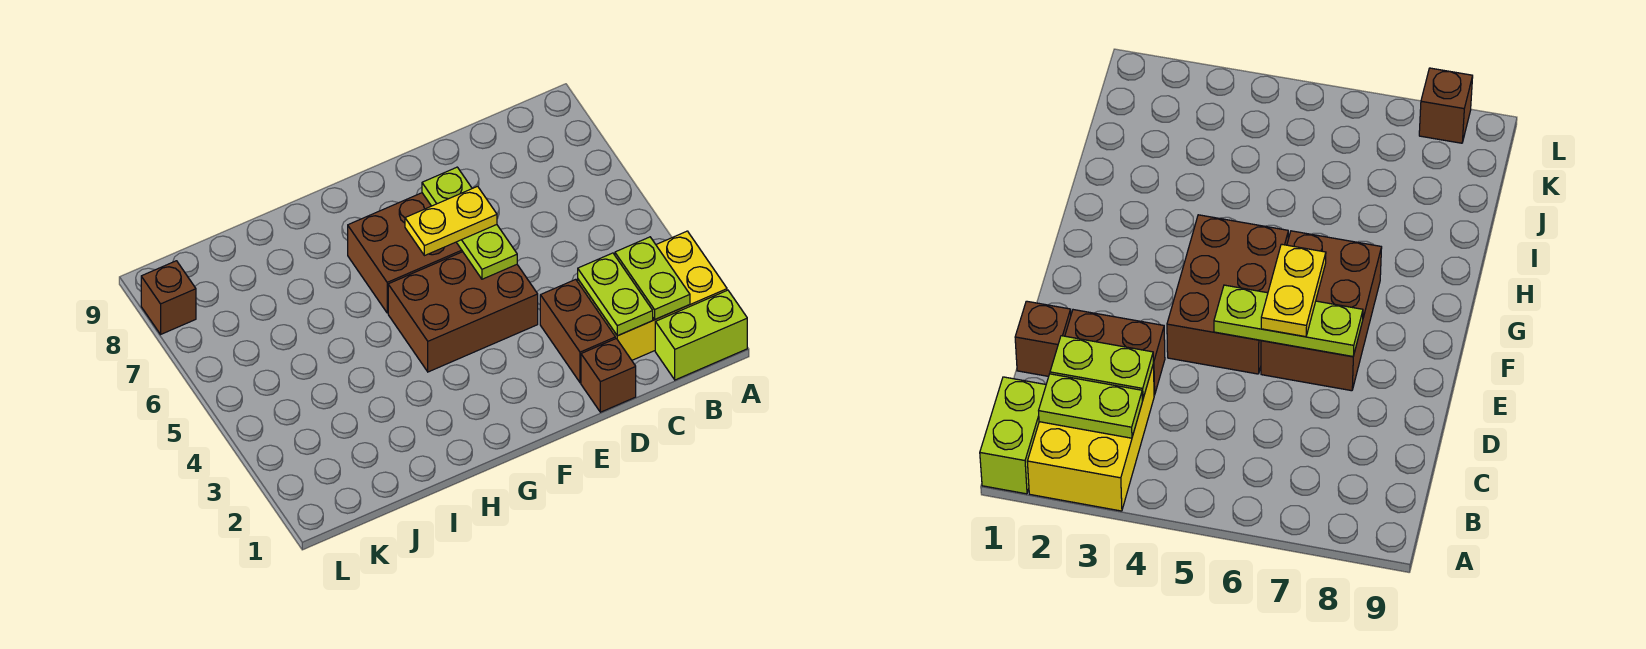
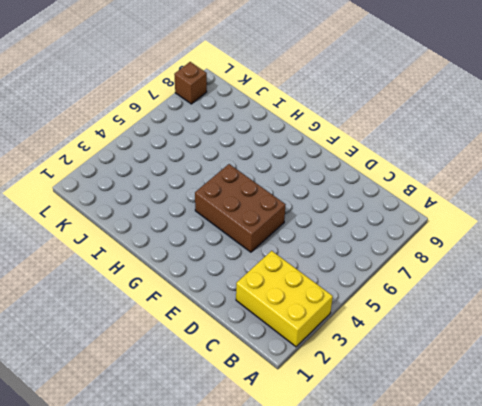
none -> lime brick A1:B1 level 1
none -> brown brick D1 level 1

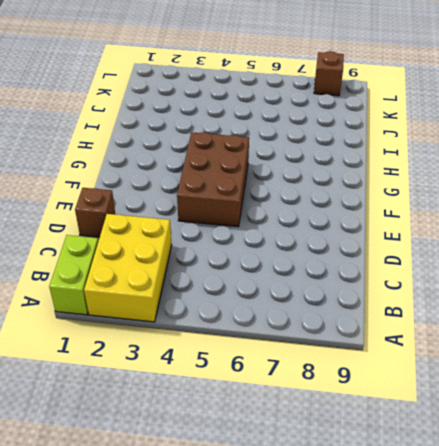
none -> brown brick D2:D3 level 1
none -> brown brick E6:G7 level 1

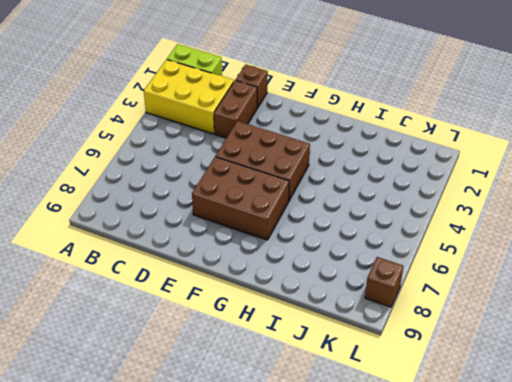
none -> lime plate B2:B3 level 2
none -> lime plate C2:C3 level 2

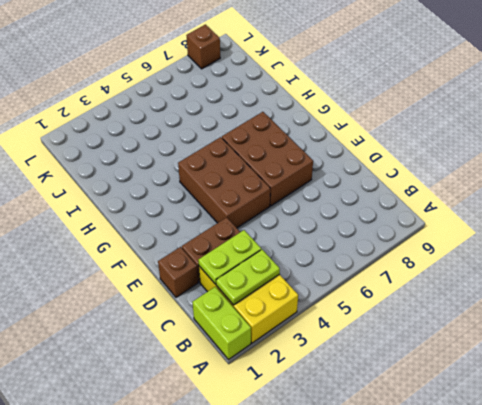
none -> lime plate E5:E7 level 2
none -> yellow plate E6:F6 level 3

